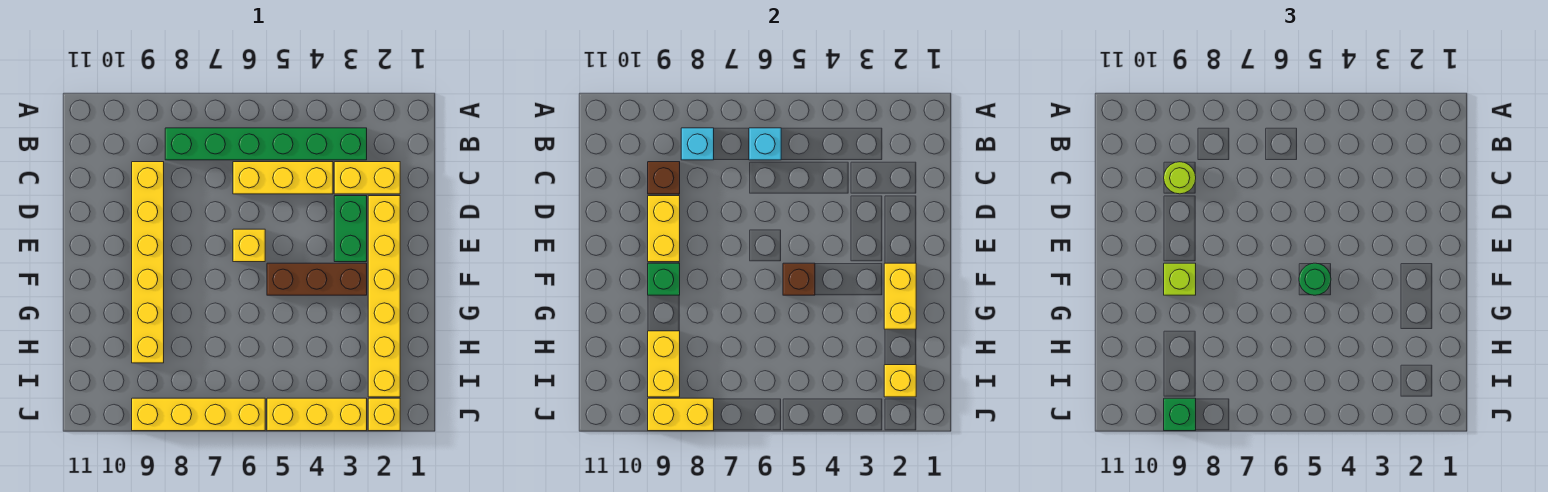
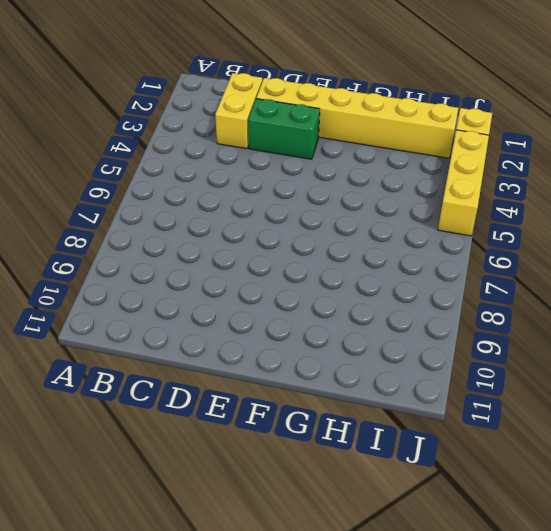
none -> green brick B3:B8 level 1
none -> yellow brick C4:C6 level 1
none -> yellow brick C9:H9 level 1

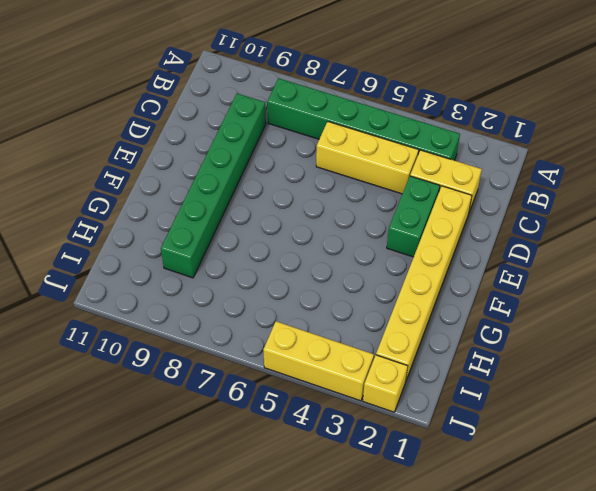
green brick C9:H9 level 1 -> yellow brick C9:H9 level 1
none -> yellow brick E6 level 1
none -> brown brick F3:F5 level 1
none -> yellow brick J6:J9 level 1

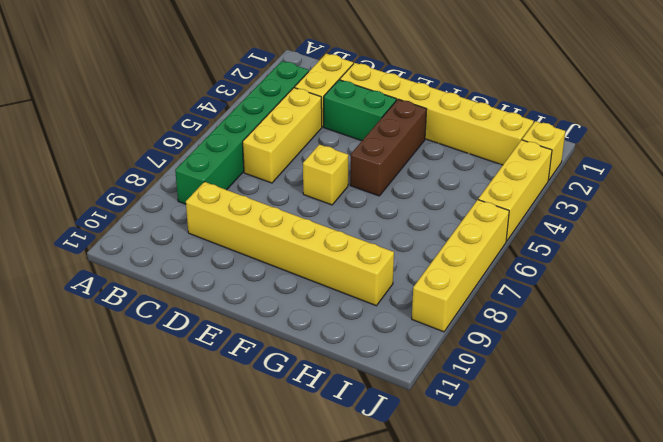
none -> cyan brick B6 level 2
none -> cyan brick B8 level 2
none -> brown brick C9 level 2

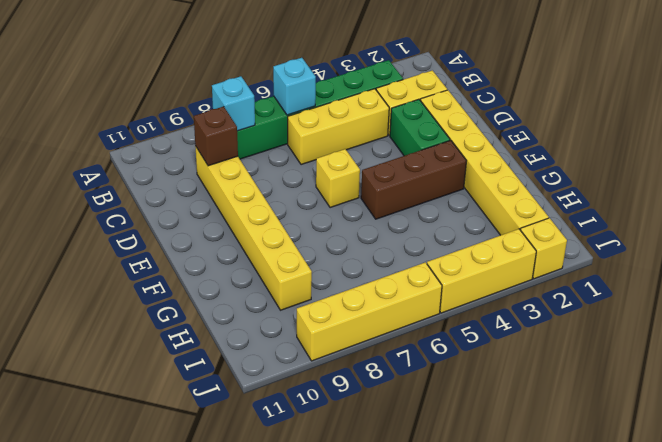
none -> yellow brick D9:E9 level 2
none -> yellow brick F2:G2 level 2
none -> brown brick F5 level 2

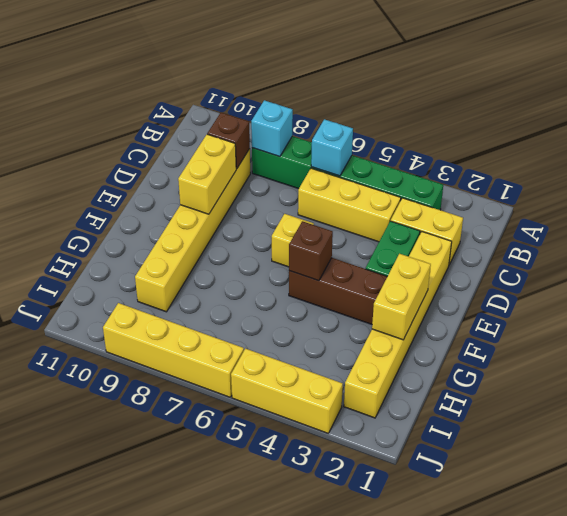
none -> yellow brick J2 level 1
none -> green brick F9 level 2
none -> yellow brick H9:I9 level 2

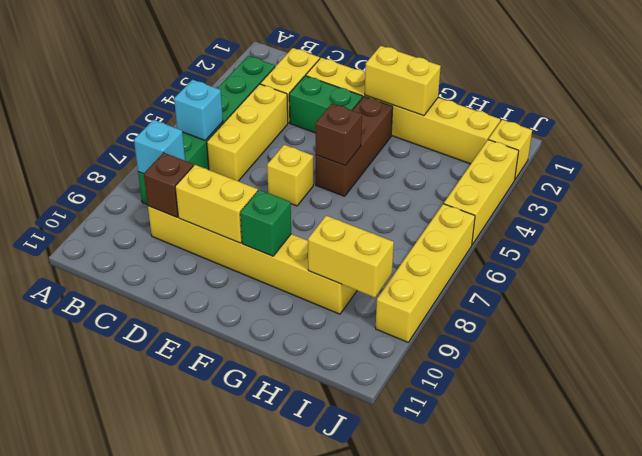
none -> yellow brick I2 level 2
none -> yellow brick J8:J9 level 2
none -> lime round brick C9 level 3

